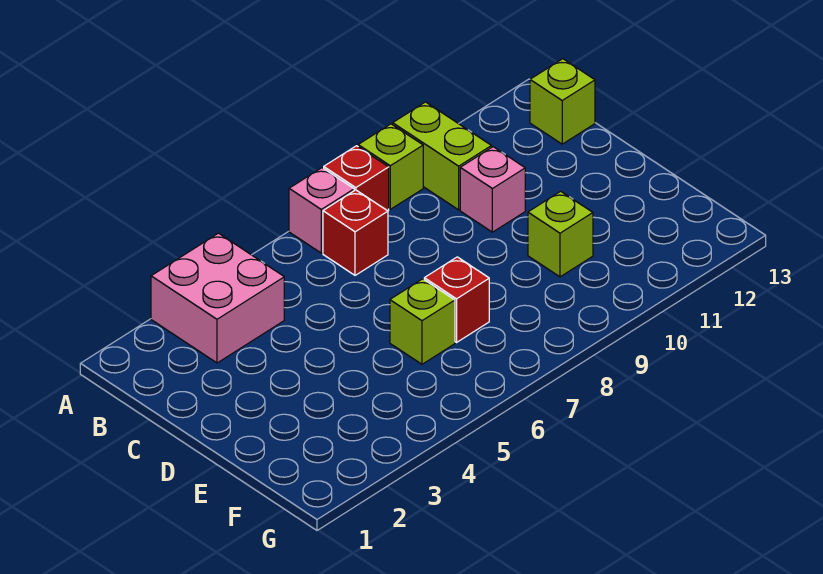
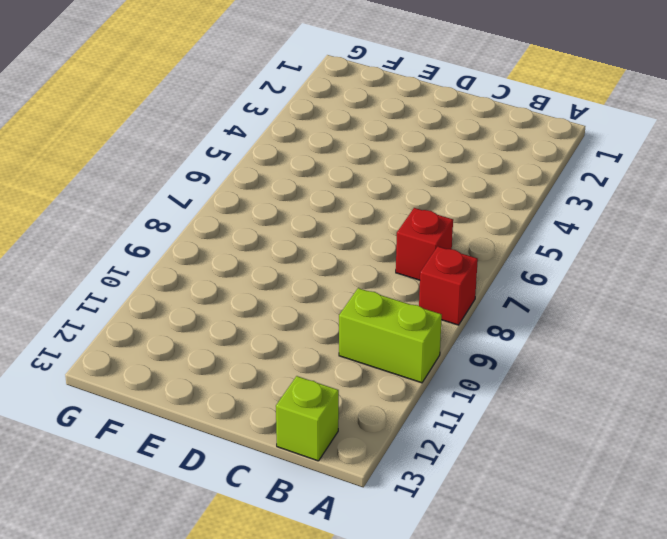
none -> pink brick A3:B4 level 1
none -> pink brick A7 level 1

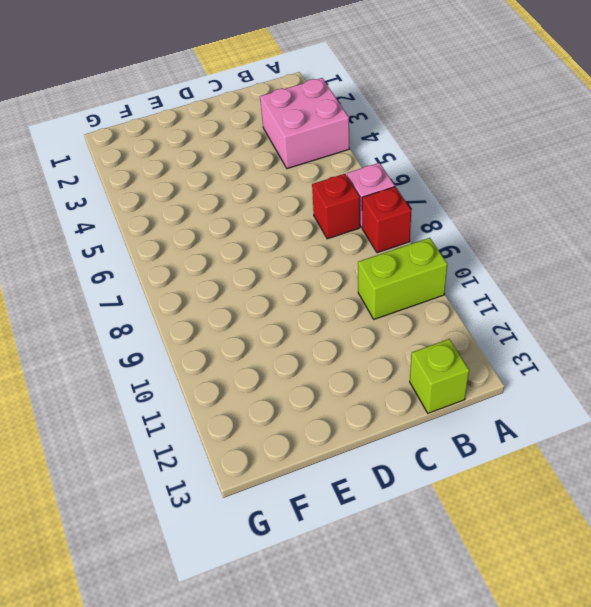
none -> lime brick A9 level 1
none -> pink brick C10 level 1

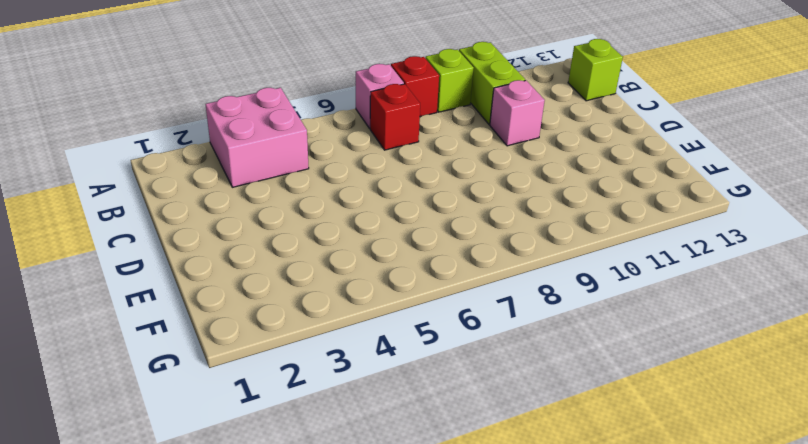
none -> lime brick E6 level 1
none -> red brick E7 level 1

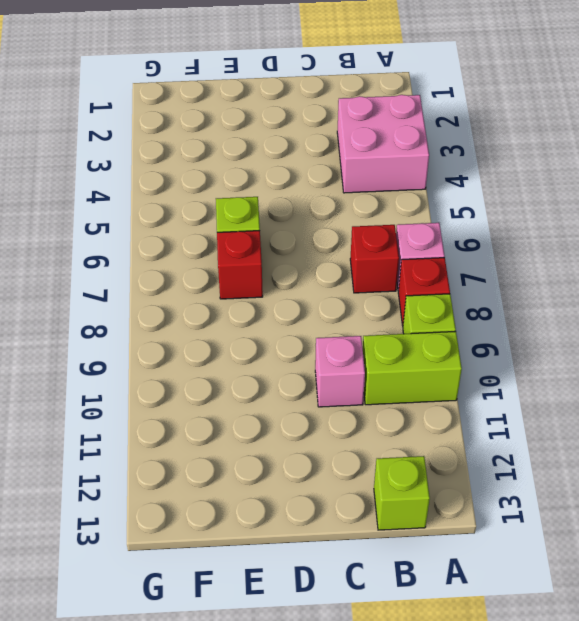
none -> lime brick E10 level 1

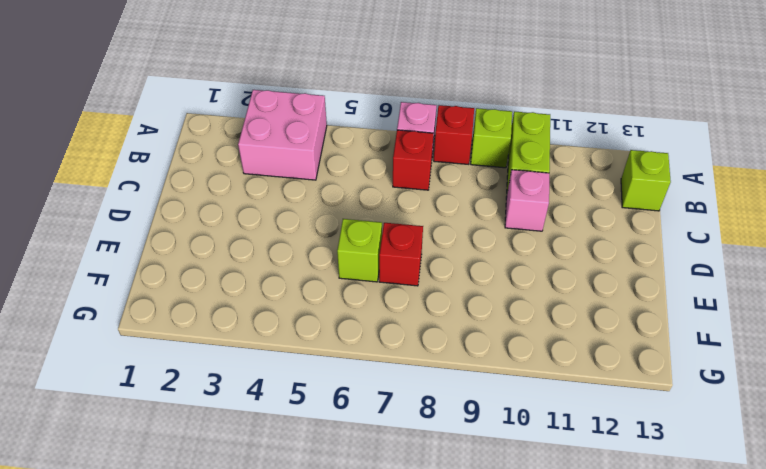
none -> lime brick E10 level 1

